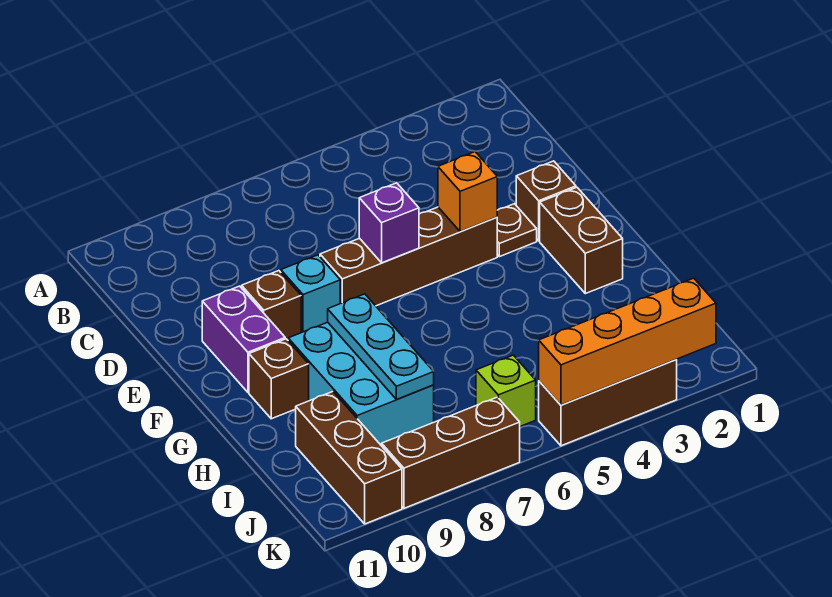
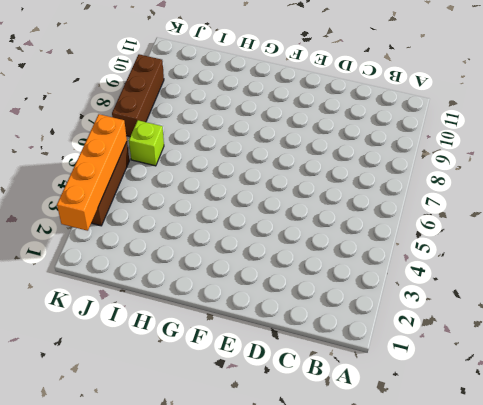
none -> brown brick E2 level 1
none -> brown plate E3 level 1
none -> brown brick E4:E7 level 1

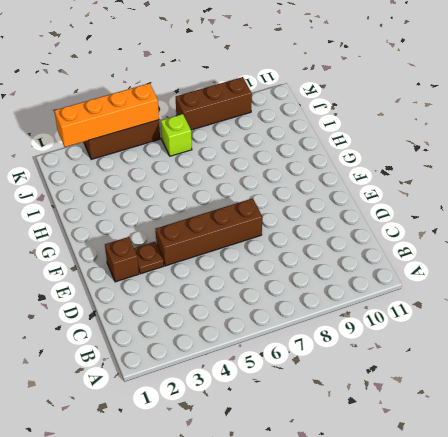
none -> cyan brick E8 level 1
none -> brown brick E9 level 1
none -> purple brick E10:F10 level 1

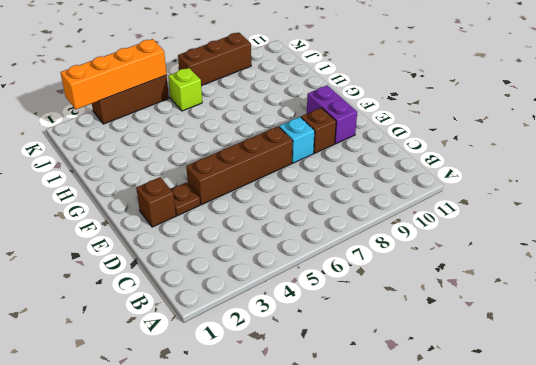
none -> brown brick F2:G2 level 1
none -> cyan brick G8:I9 level 1
none -> brown brick G10 level 1

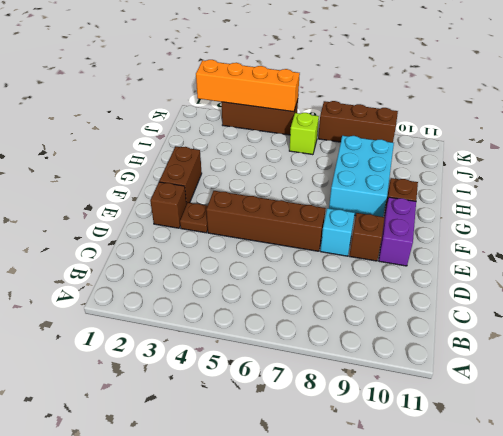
none -> brown brick I10:K10 level 1
none -> orange brick E4 level 2
none -> purple brick E6 level 2

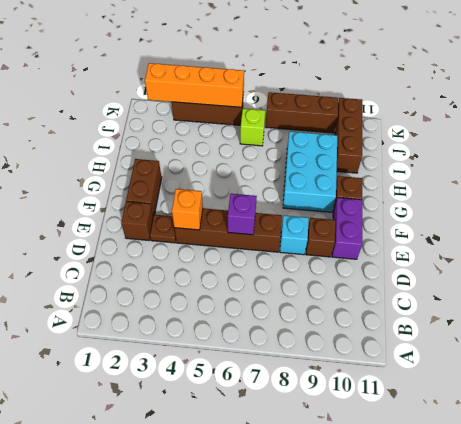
none -> cyan plate G8:I8 level 2

